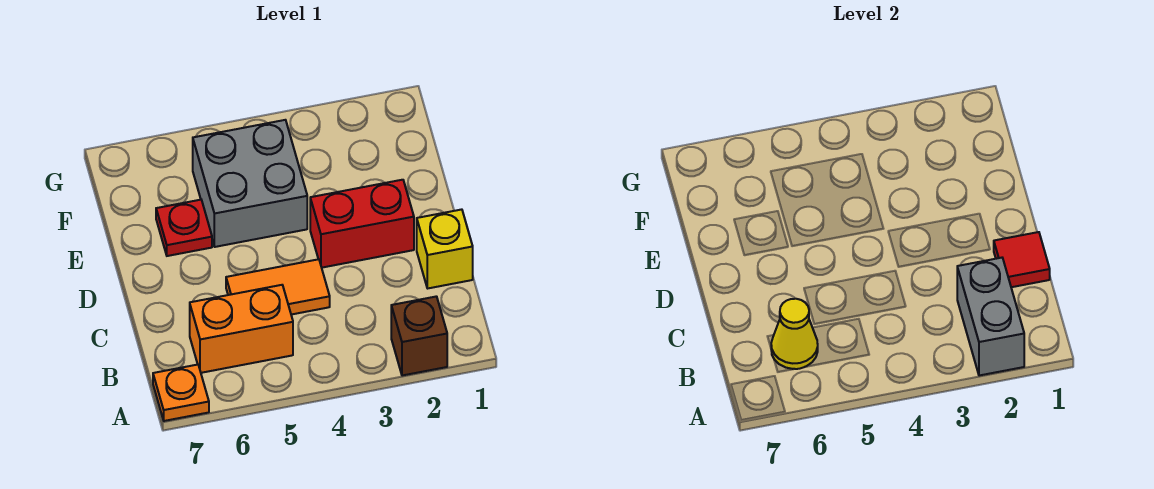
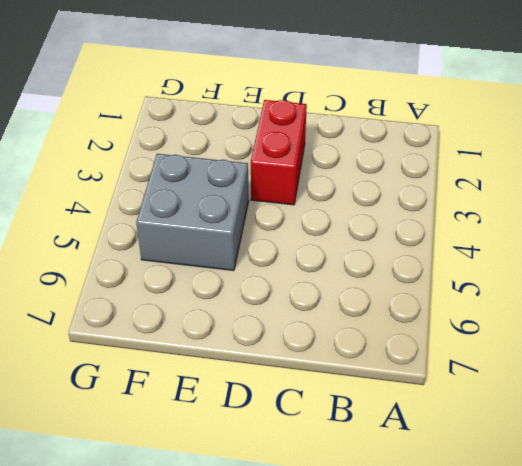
none -> brown brick A2 level 1
none -> orange plate A7 level 1

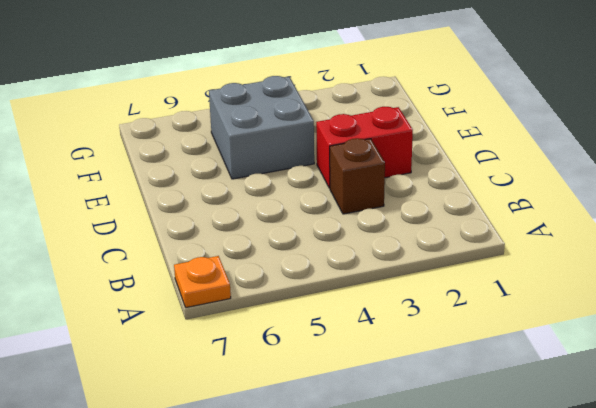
brown brick C3 level 1 -> brown brick A2 level 1
none -> orange brick B5:B6 level 1
none -> yellow brick C1 level 1

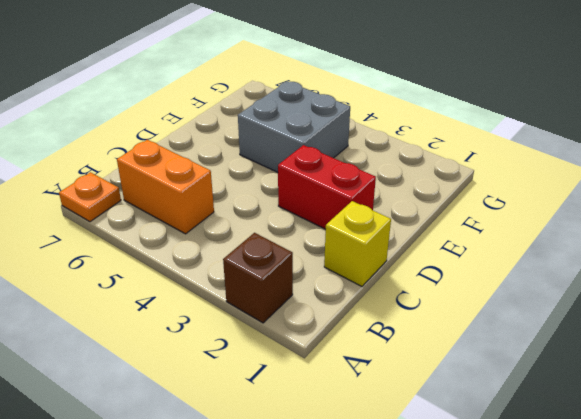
none -> orange tile C4:C5 level 1
none -> red plate E6 level 1

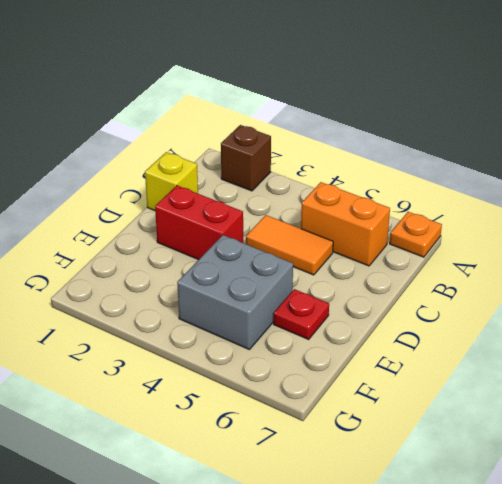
none -> grey brick A2:B2 level 2
none -> yellow cone B6 level 2

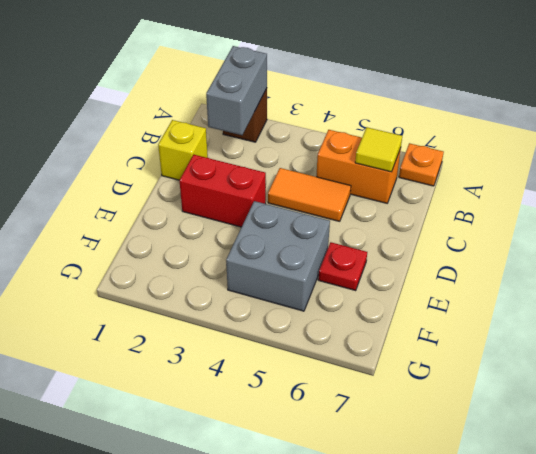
yellow tile B6 level 2 -> yellow cone B6 level 2
none -> red tile C1 level 2

